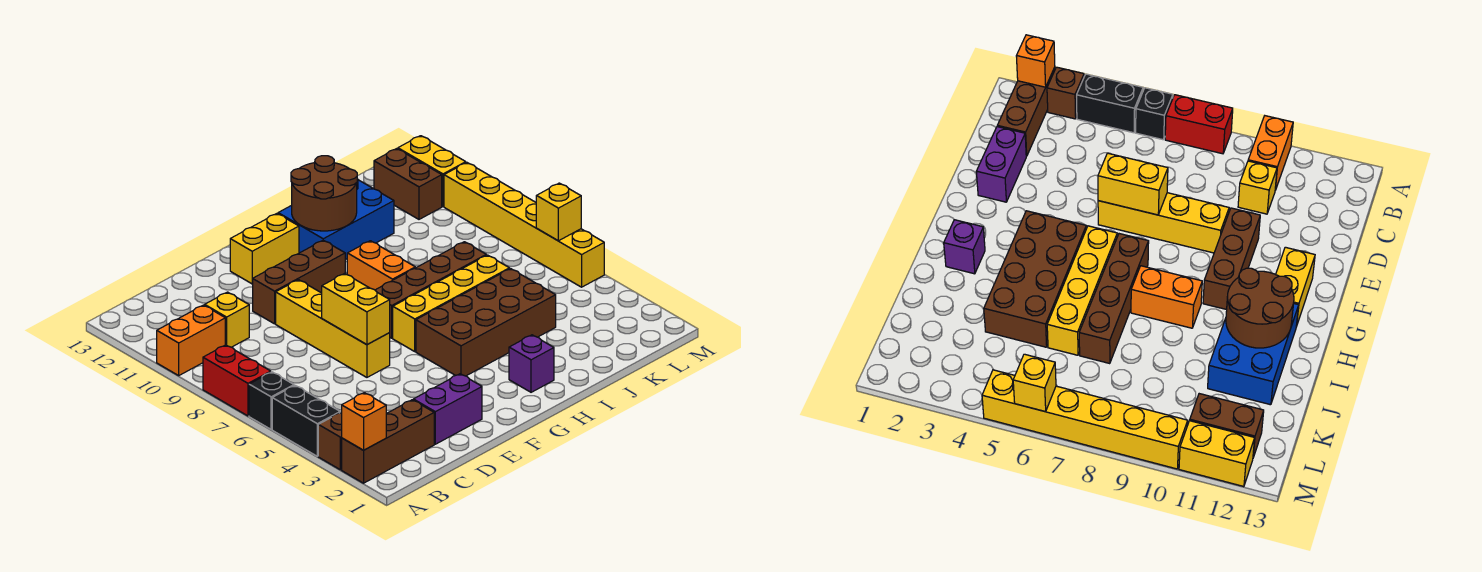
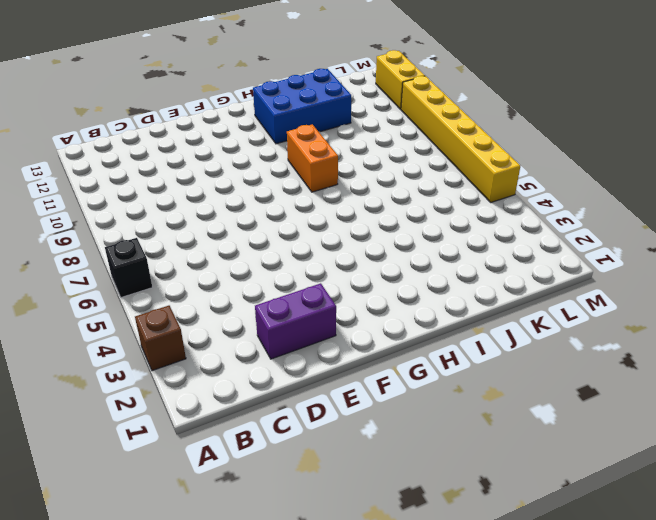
none -> brown brick A2:C2 level 1
none -> black brick A4:A5 level 1
none -> red brick A7:A8 level 1

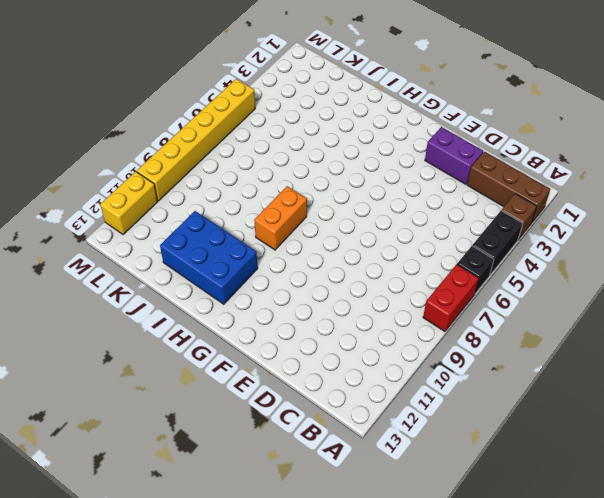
none -> orange brick A10:B10 level 1
none -> yellow brick C10 level 1
none -> yellow brick E6:E9 level 1

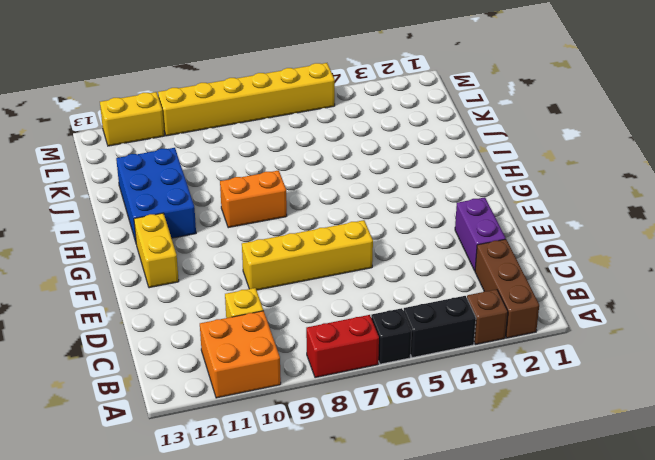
orange brick A10:B11 level 1 -> orange brick A10:B10 level 1
none -> brown brick E10:G10 level 1
none -> brown brick G4:J5 level 1
none -> yellow brick G6:J6 level 1

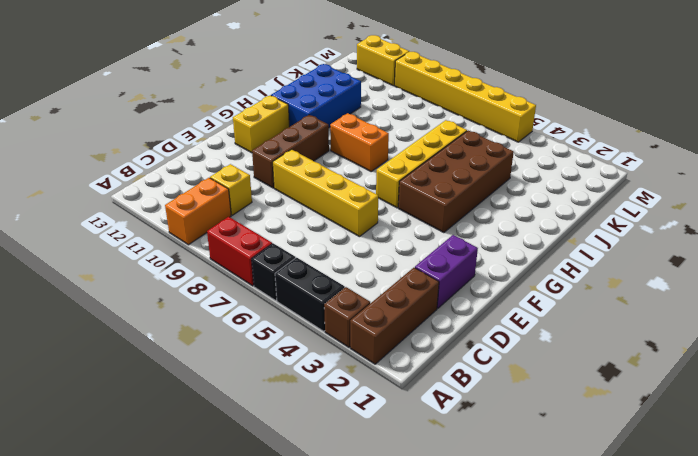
none -> brown brick G7:J7 level 1
none -> purple brick H2 level 1
none -> brown brick L11:L12 level 1

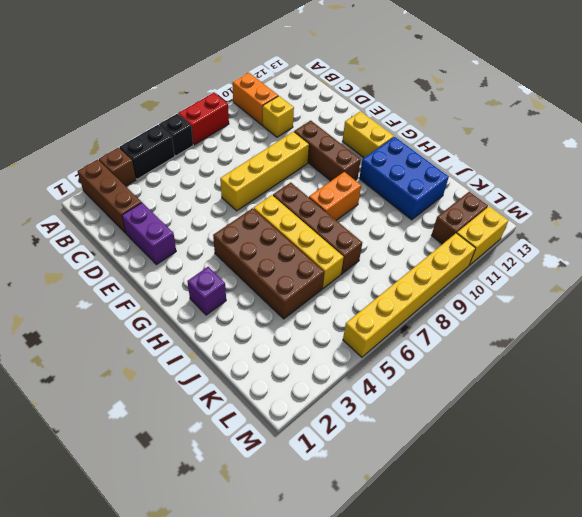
none -> orange brick A2 level 2
none -> yellow brick E6:E7 level 2
none -> brown round brick H11:I12 level 2

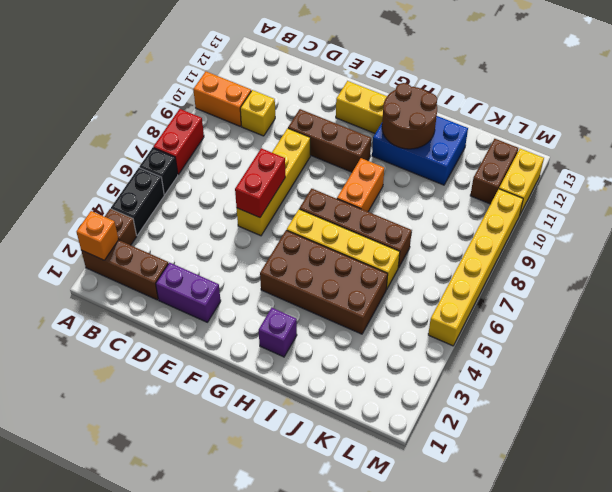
red brick E6:E7 level 2 -> yellow brick E6:E7 level 2
none -> yellow brick M6 level 2

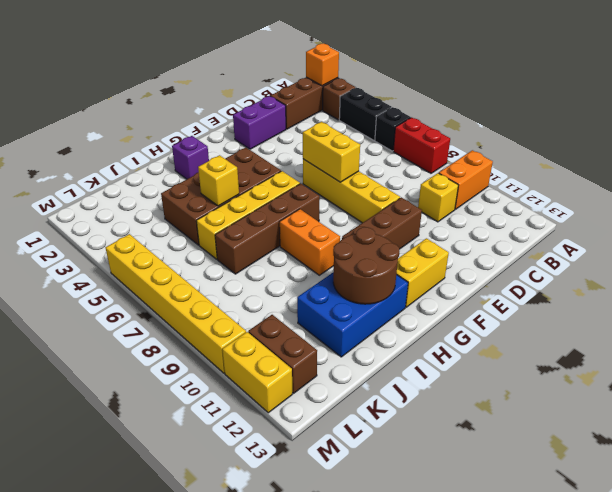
yellow brick I5 level 2 -> yellow brick M6 level 2

